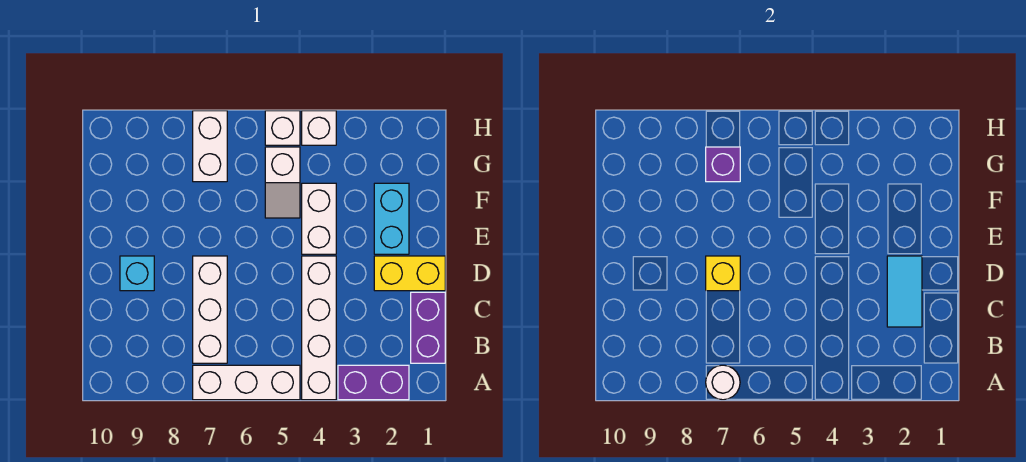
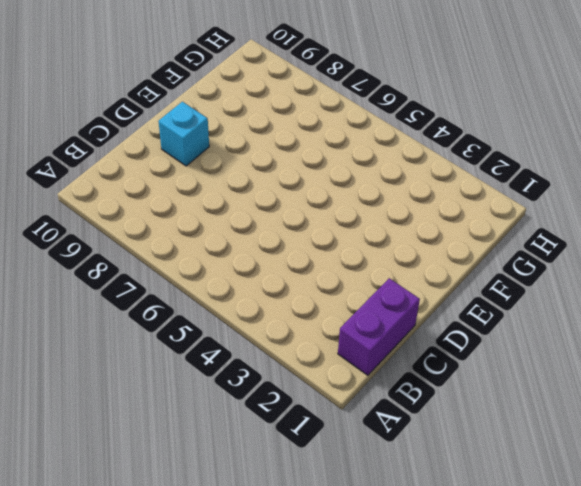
none -> purple brick A2:A3 level 1
none -> white brick A4:D4 level 1
none -> white brick A5:A7 level 1

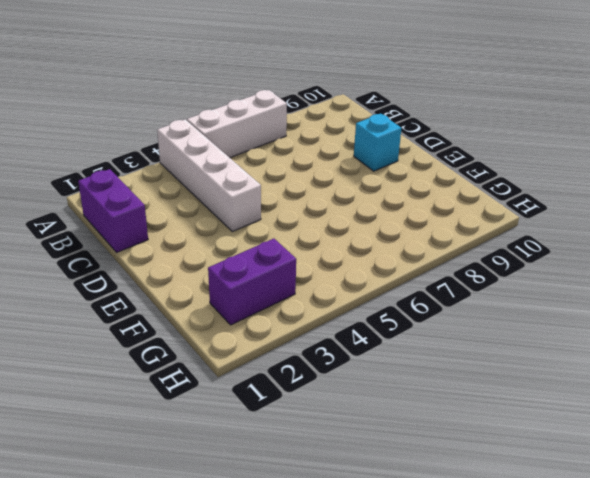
purple brick G2:G3 level 1 -> purple brick A2:A3 level 1
none -> white brick B7:D7 level 1
none -> yellow brick D1:D2 level 1
none -> cyan brick E2:F2 level 1

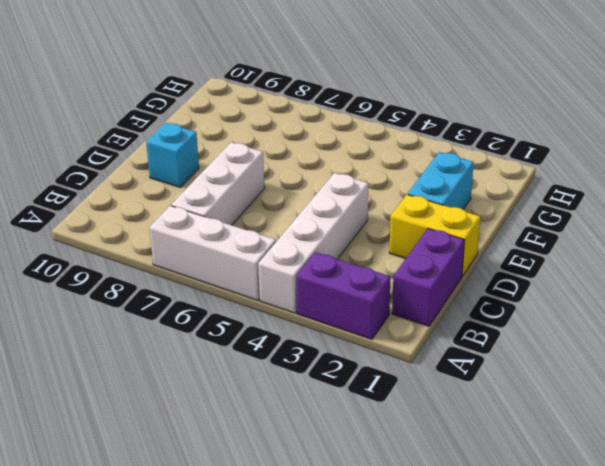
none -> white brick E4:F4 level 1
none -> white slope F5:G5 level 1 top G
none -> white brick G7:H7 level 1

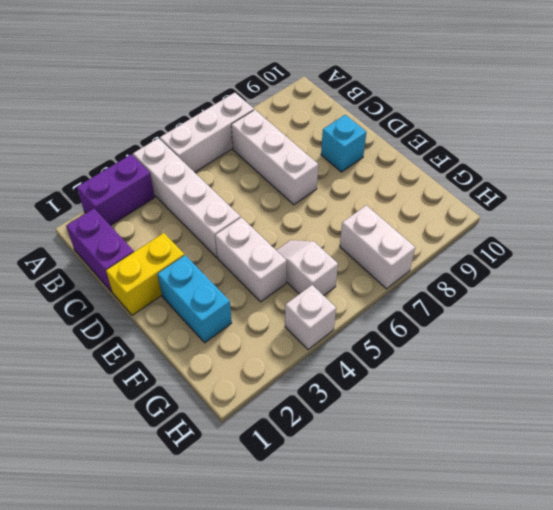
none -> white brick H5 level 1
none -> white round brick A7 level 2
none -> cyan tile C2:D2 level 2

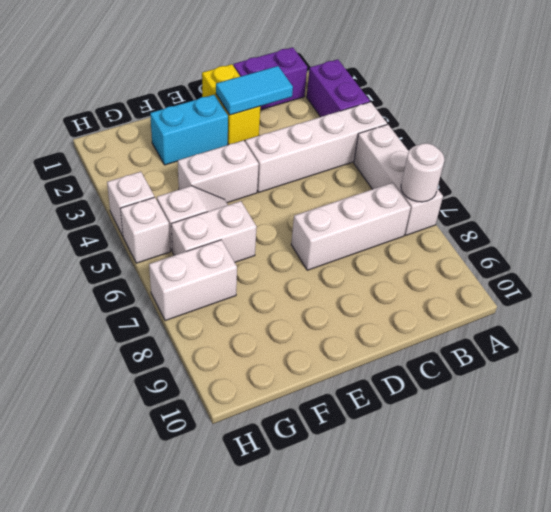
white brick F6:G6 level 1 -> none
none -> cyan brick D9 level 1
none -> yellow brick D7 level 2
none -> purple brick G7 level 2

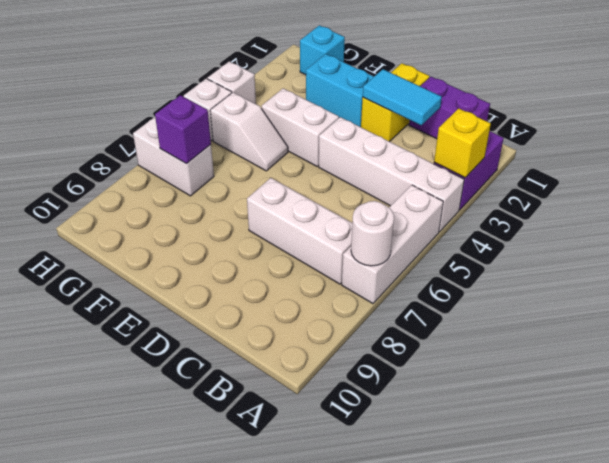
yellow brick A3 level 2 -> yellow brick D7 level 2
cyan brick G1 level 1 -> cyan brick D9 level 1

